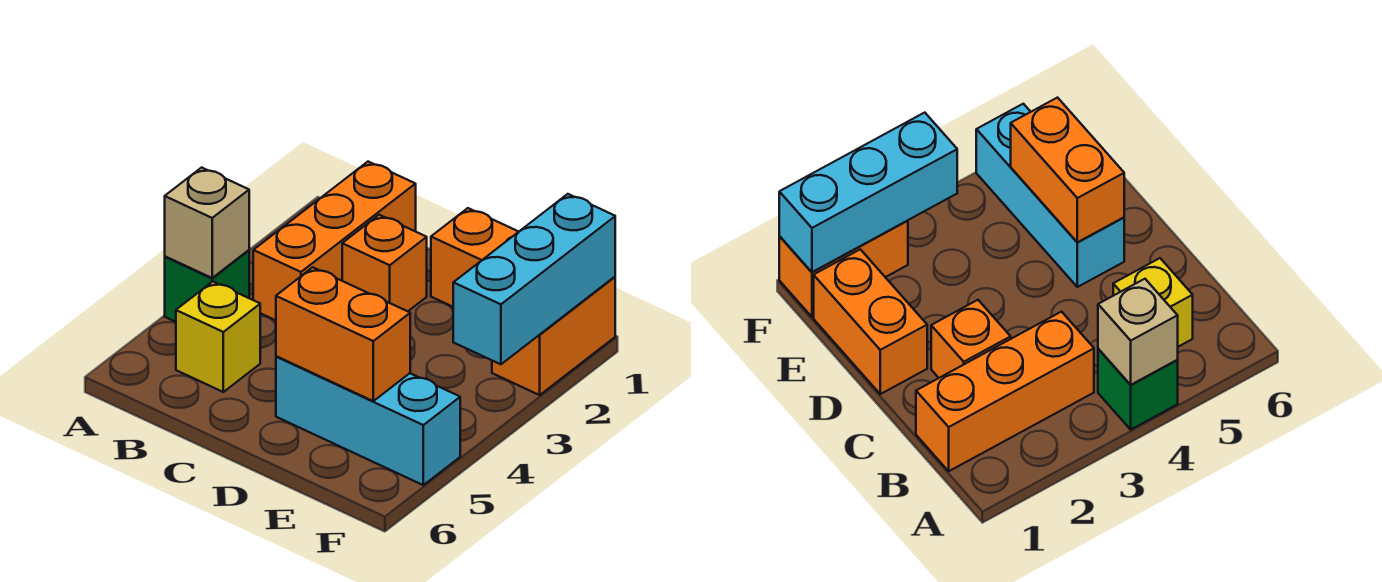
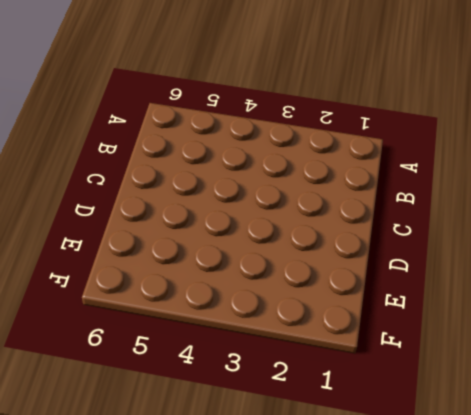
none -> green brick A4 level 1
none -> orange brick B1:B3 level 1

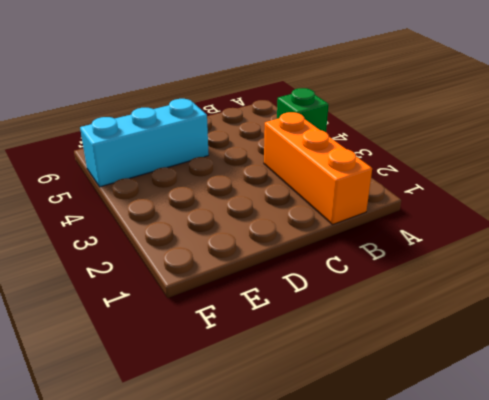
none -> yellow brick B5 level 1
none -> orange brick C2 level 1

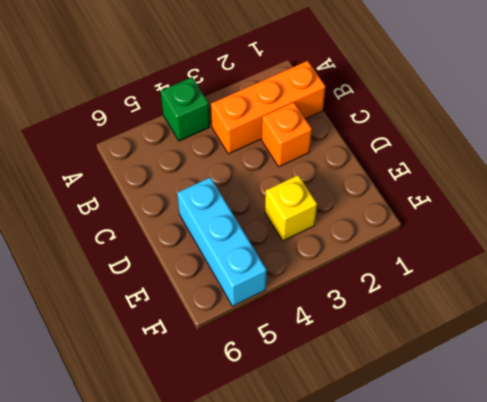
yellow brick E3 level 1 -> yellow brick B5 level 1
none -> orange brick D1:E1 level 1
none -> orange brick F1:F2 level 1

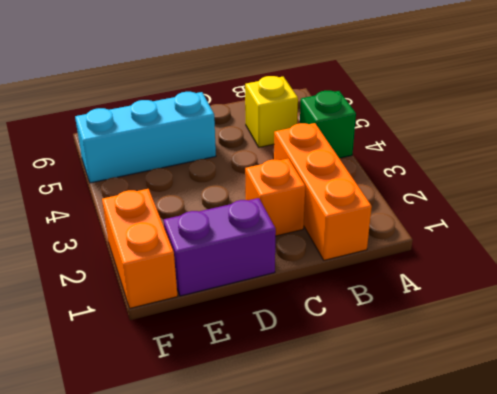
purple brick D1:E1 level 1 -> orange brick D1:E1 level 1
none -> tan brick A4 level 2
none -> orange brick D5:E5 level 2

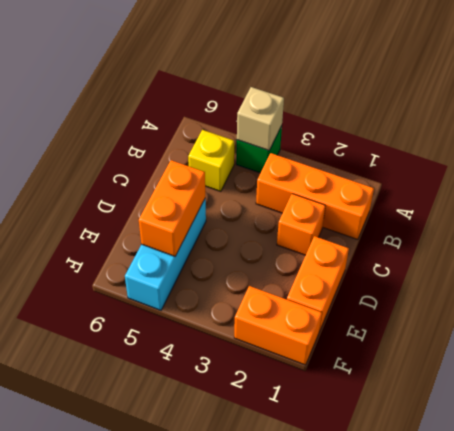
none -> cyan brick F1:F3 level 2

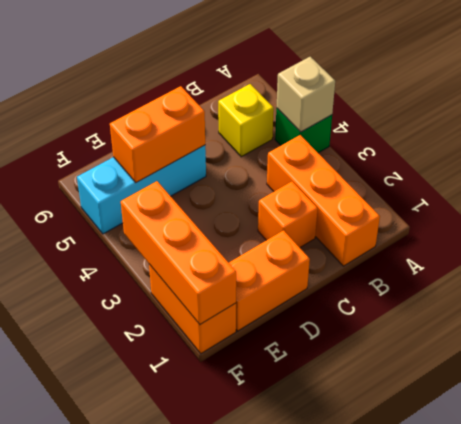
orange brick F1:F3 level 2 -> cyan brick F1:F3 level 2

